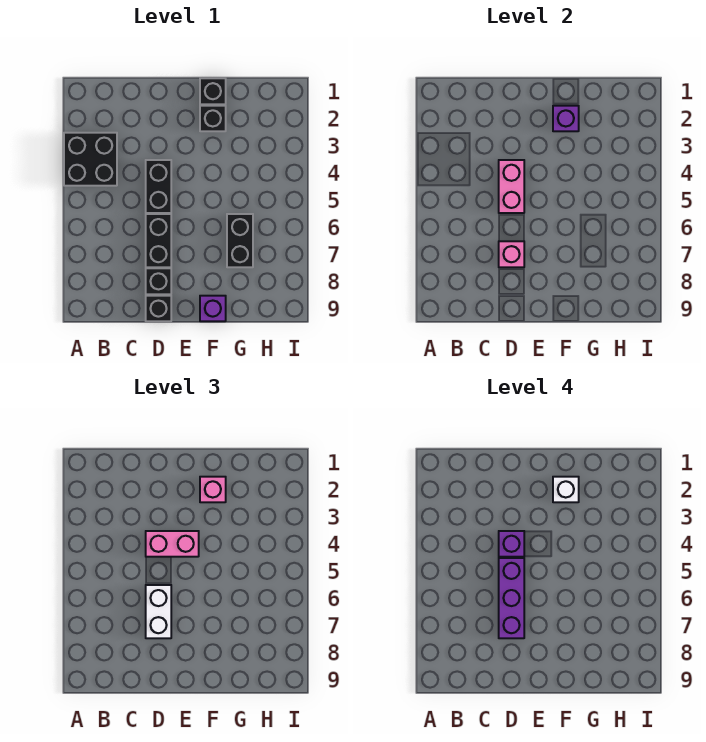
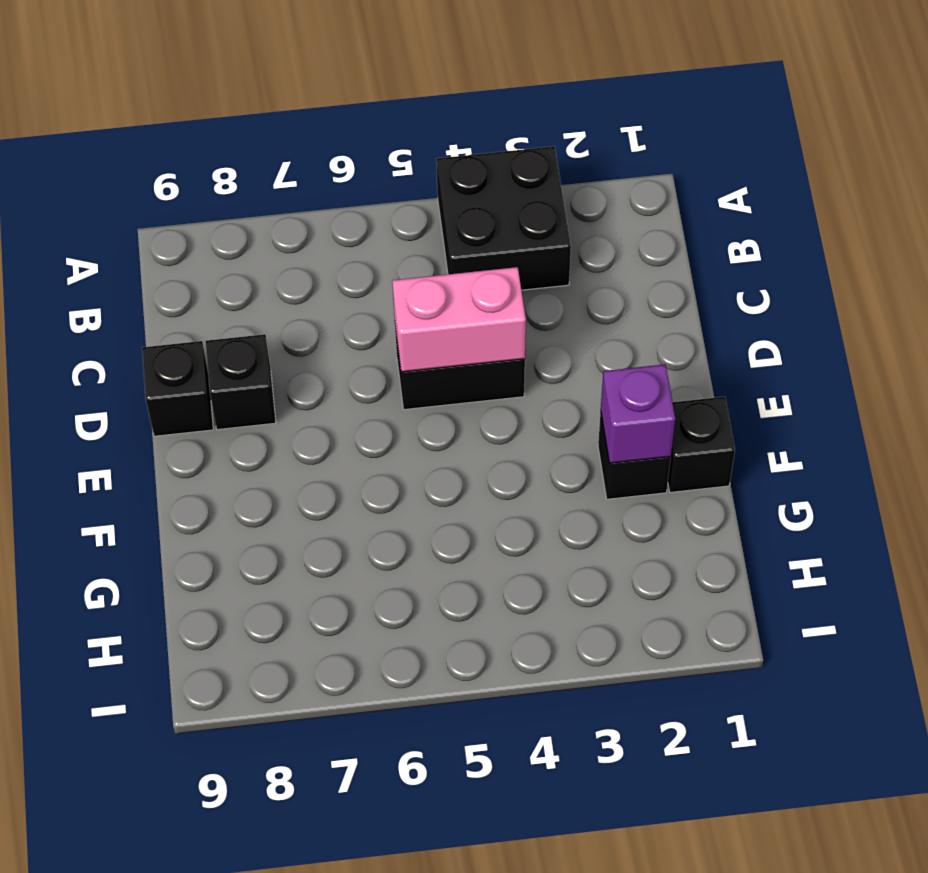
none -> black brick D6:D7 level 1
none -> purple brick F9 level 1
none -> black brick G6:G7 level 1

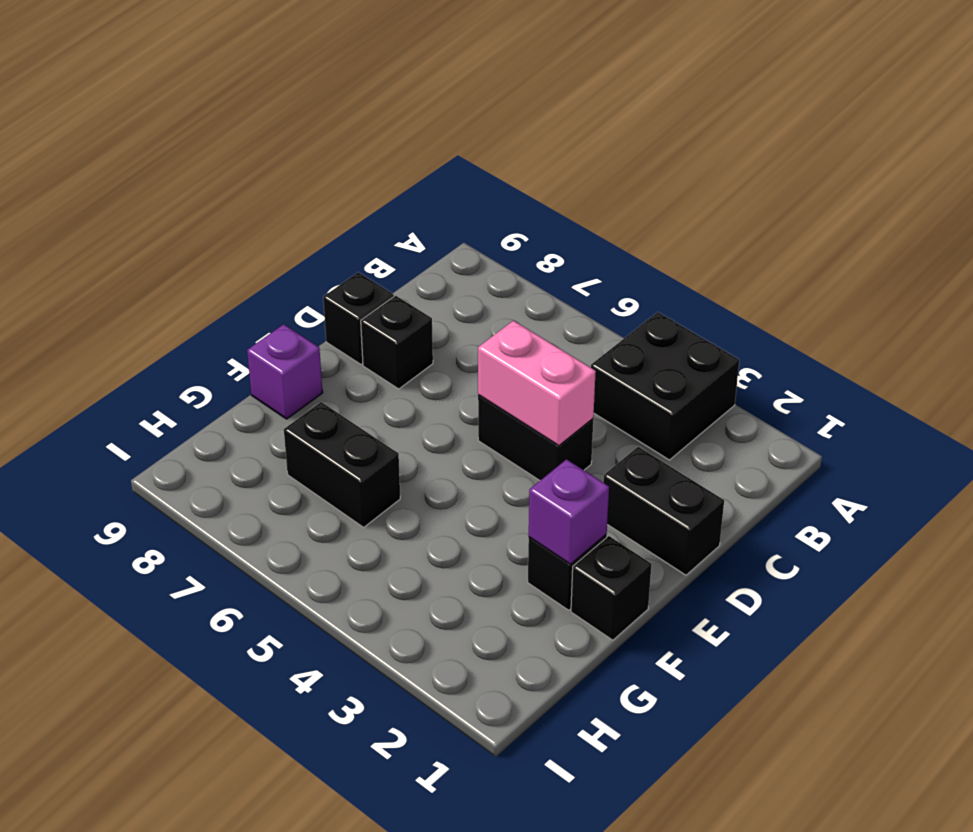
black brick D1:D2 level 1 -> black brick D6:D7 level 1
none -> pink brick D7 level 2
none -> pink brick D4:E4 level 3
none -> white brick D6:D7 level 3

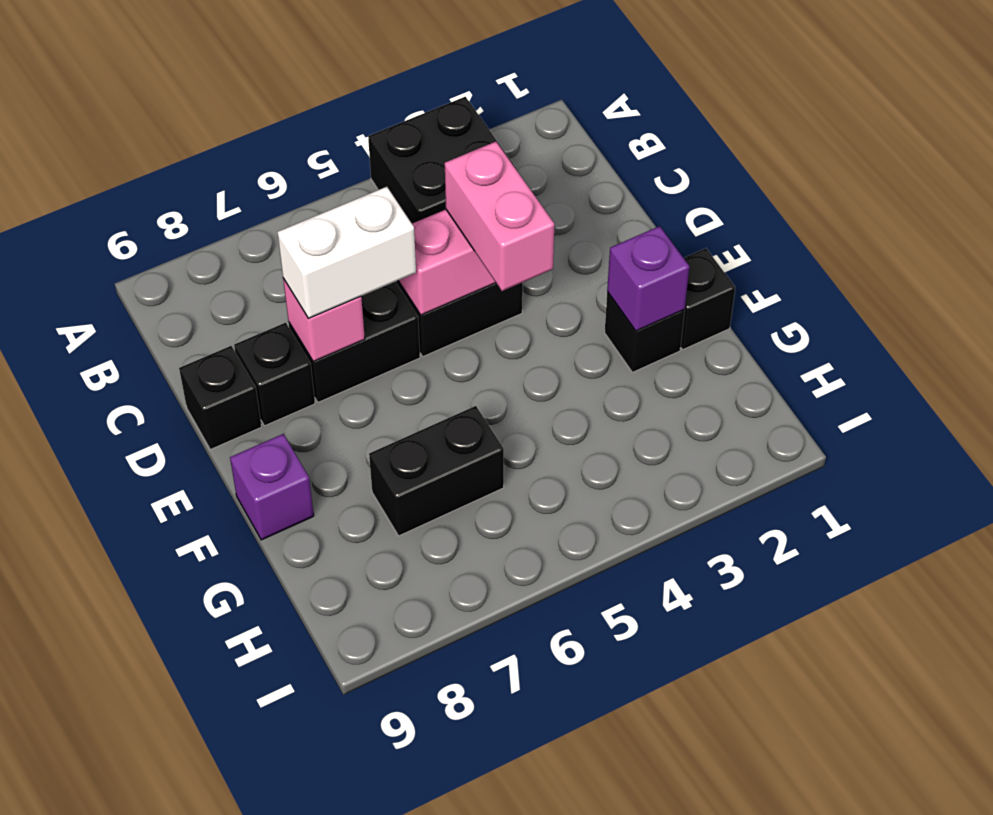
none -> pink brick F2 level 3
none -> purple brick D4 level 4
none -> purple brick D5:D7 level 4

